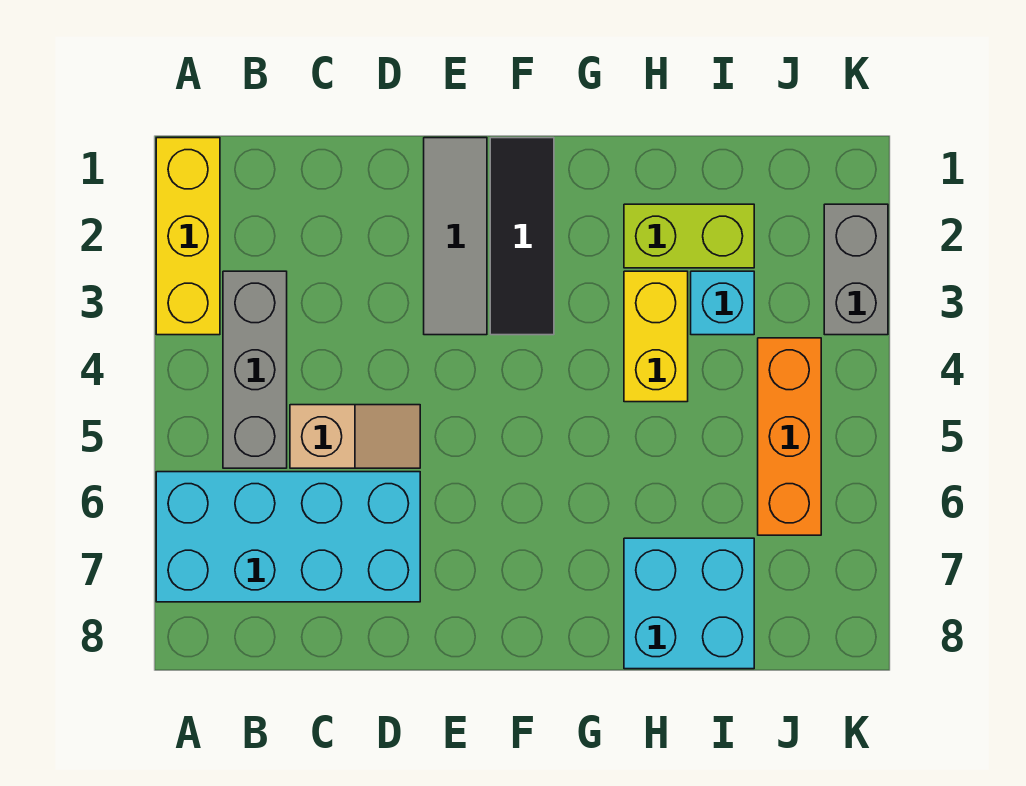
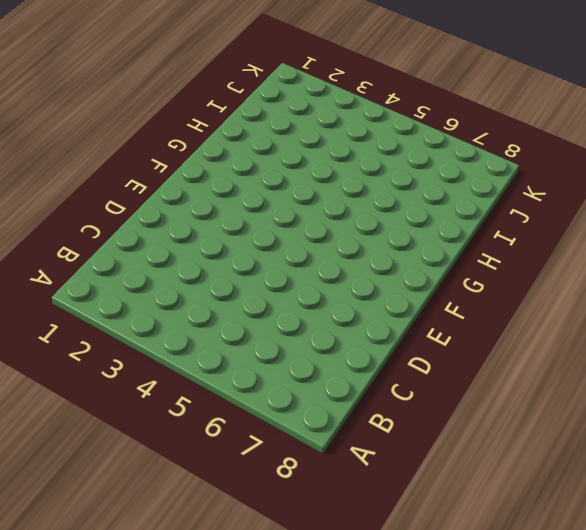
none -> yellow brick A1:A3 level 1
none -> cyan brick A6:D7 level 1
none -> grey brick B3:B5 level 1

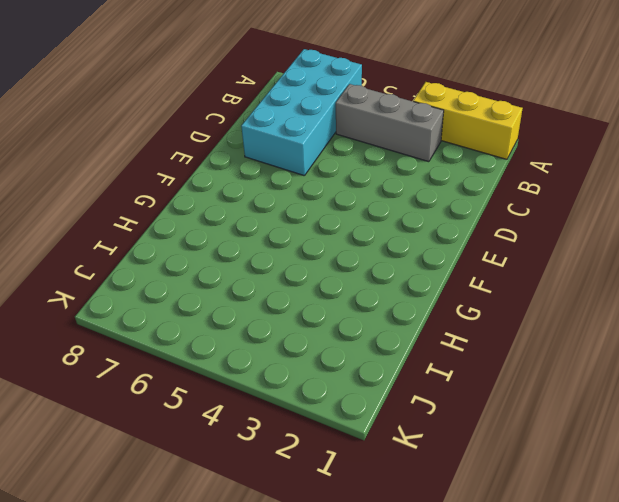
none -> tan slope C5:D5 level 1 top C
none -> grey tile E1:E3 level 1
none -> black tile F1:F3 level 1

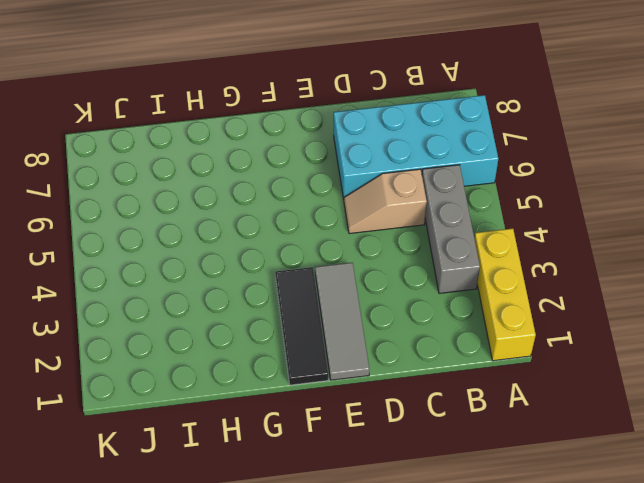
none -> lime brick H2:I2 level 1
none -> yellow brick H3:H4 level 1
none -> cyan brick H7:I8 level 1

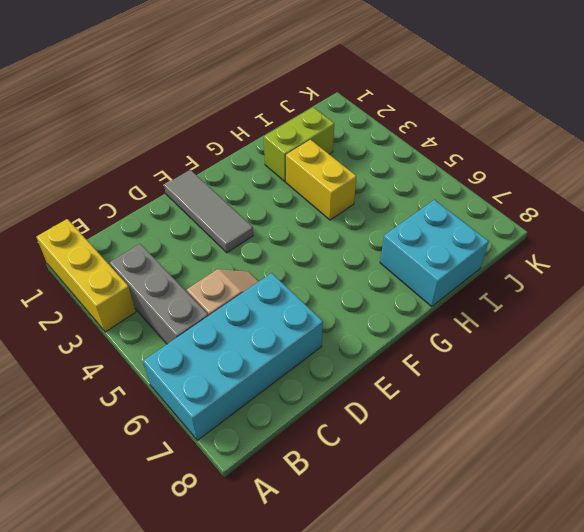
none -> black tile F1:F3 level 1
none -> cyan brick I3 level 1
none -> orange brick J4:J6 level 1

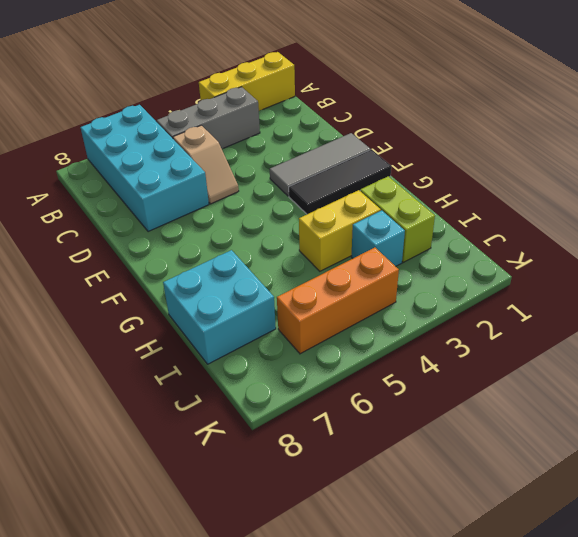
none -> grey brick K2:K3 level 1

